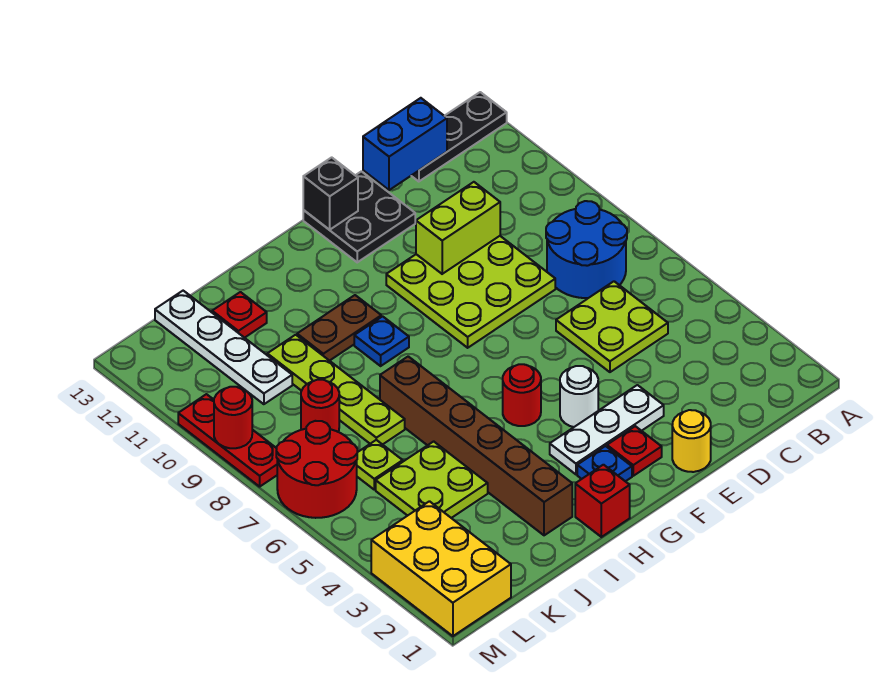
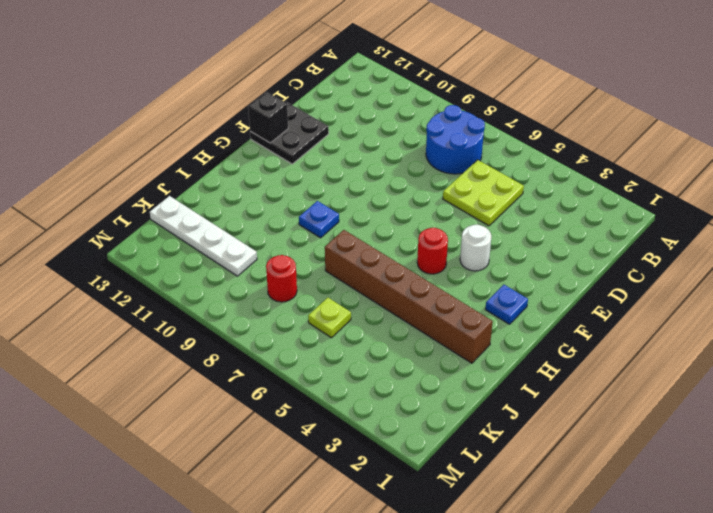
none -> black plate A13:C13 level 1
none -> lime plate D8:F10 level 1
none -> yellow round brick E1 level 1

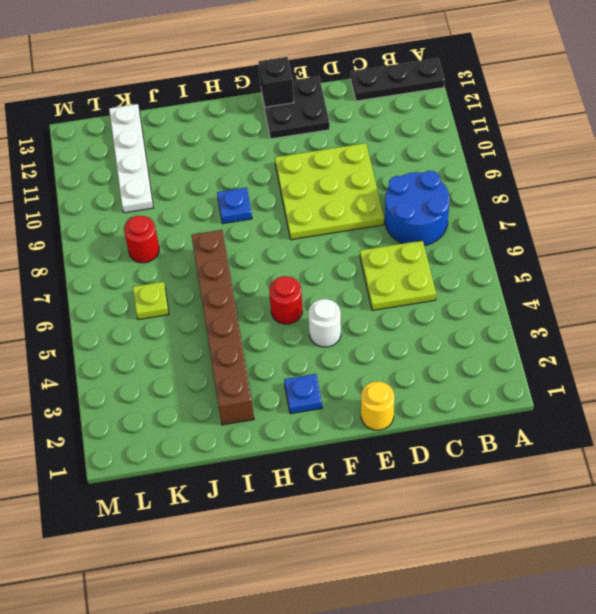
none -> white plate E3:G3 level 1
none -> red plate F2 level 1
none -> red brick H1 level 1

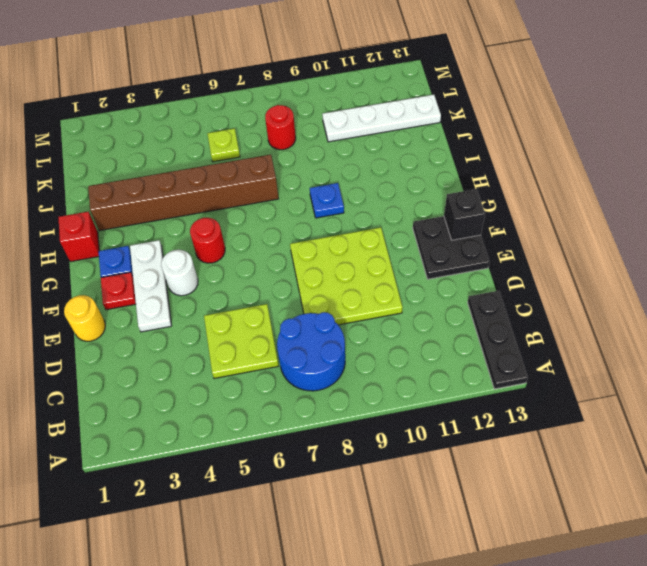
none -> brown plate H10:I10 level 1
none -> lime plate J4:K5 level 1
none -> lime plate J7:J10 level 1

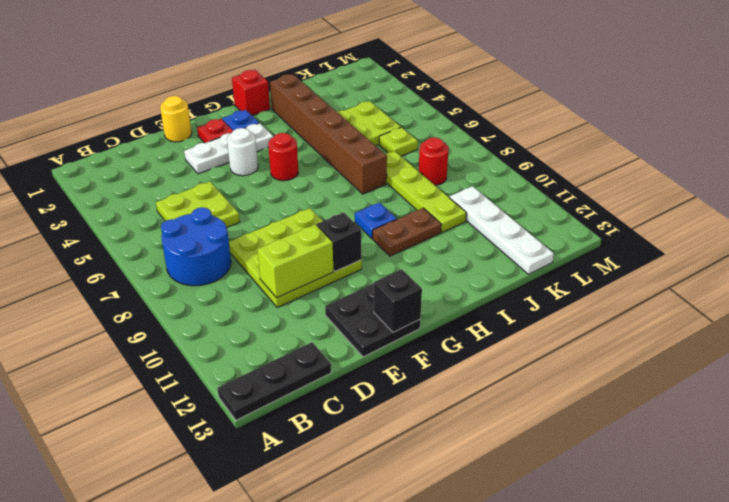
black brick F10 level 2 -> none
none -> red plate J12 level 1
none -> yellow brick L1:M3 level 1
none -> red round brick L6:M7 level 1

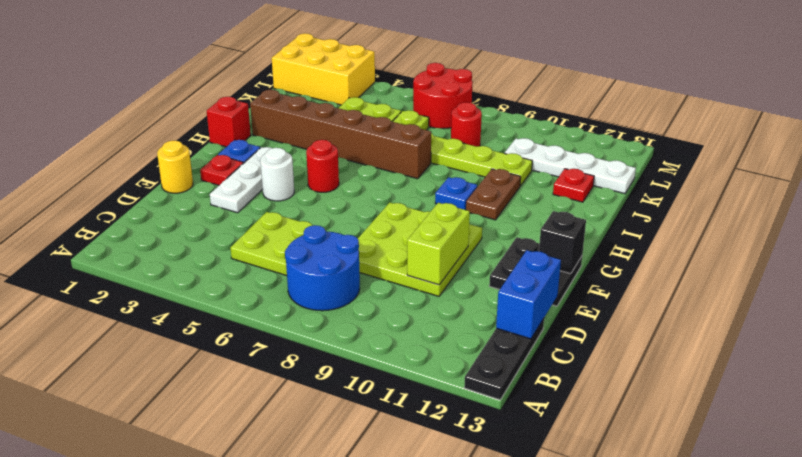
none -> red plate M8:M10 level 1
none -> red round brick M9 level 2

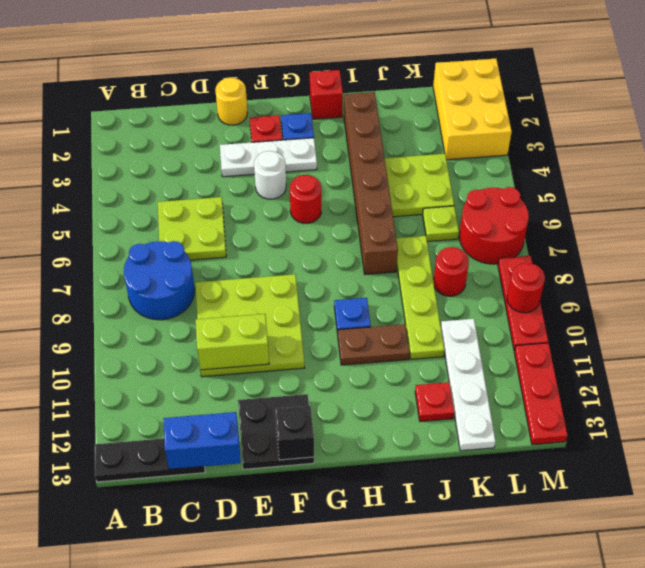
red plate M11:M13 level 1 -> none

